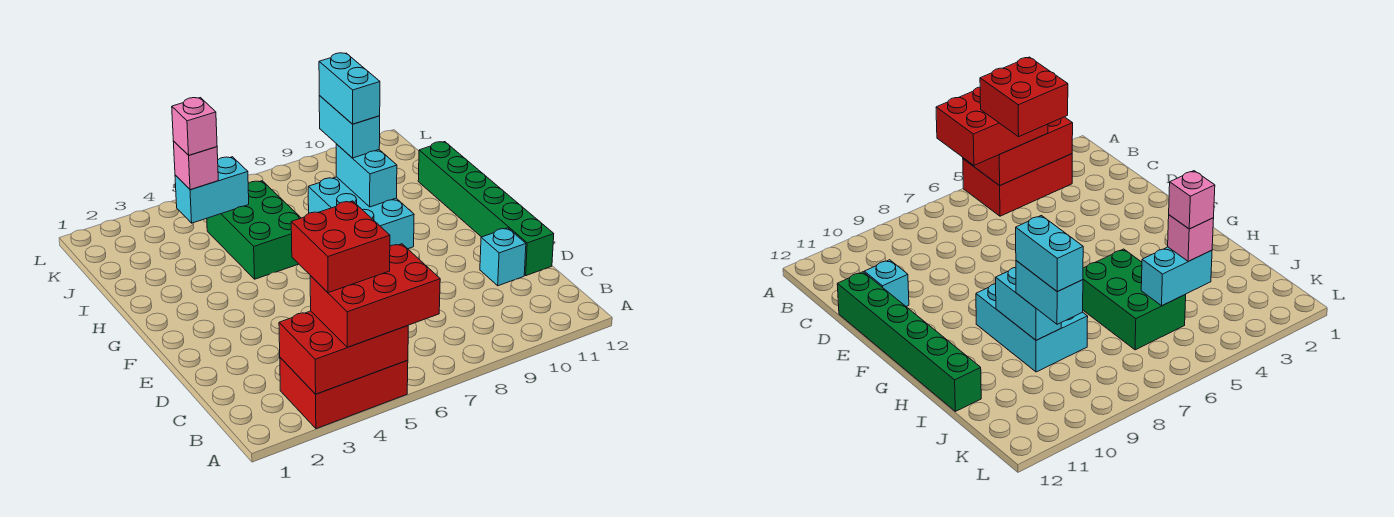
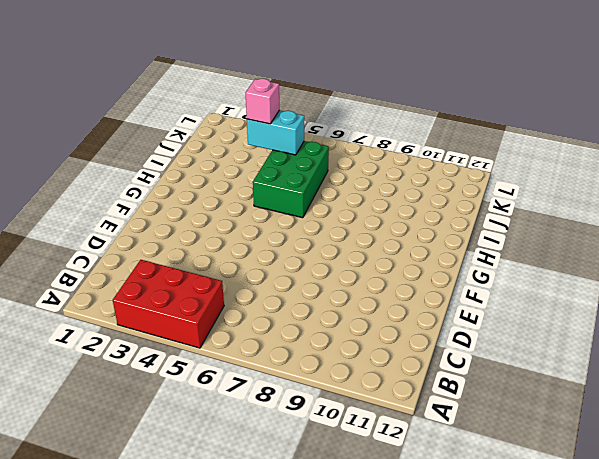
none -> cyan brick D11 level 1
none -> green brick D12:I12 level 1
none -> cyan brick G8:I9 level 1

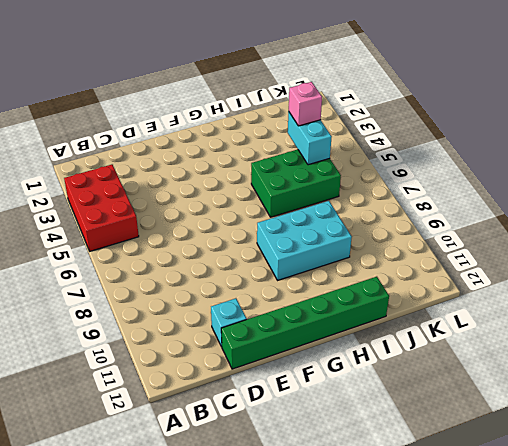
none -> red brick A3:B5 level 2
none -> cyan brick H9:I9 level 2
none -> red brick A4:B6 level 3

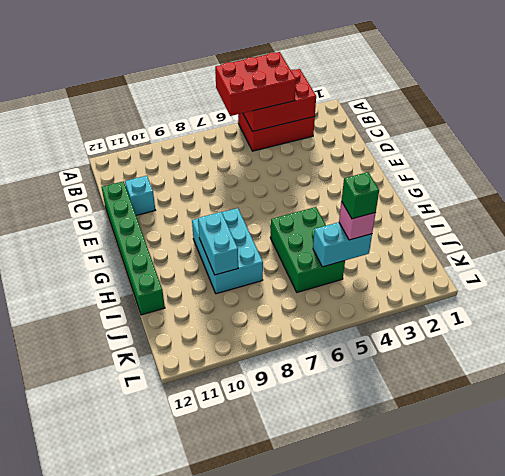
green brick J4 level 4 -> pink brick J4 level 4
none -> cyan brick I9:J9 level 3
none -> red brick B4:C5 level 4
none -> cyan brick I9:J9 level 4

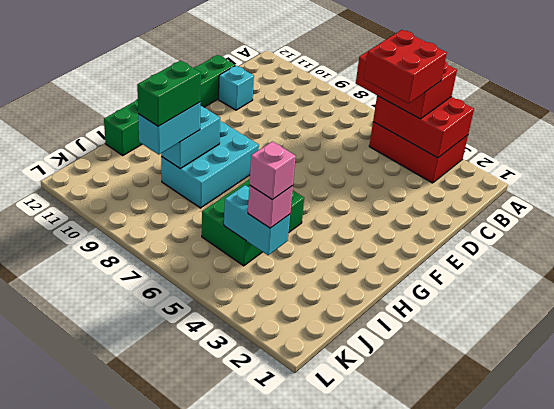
green brick I9:J9 level 4 -> cyan brick I9:J9 level 4

